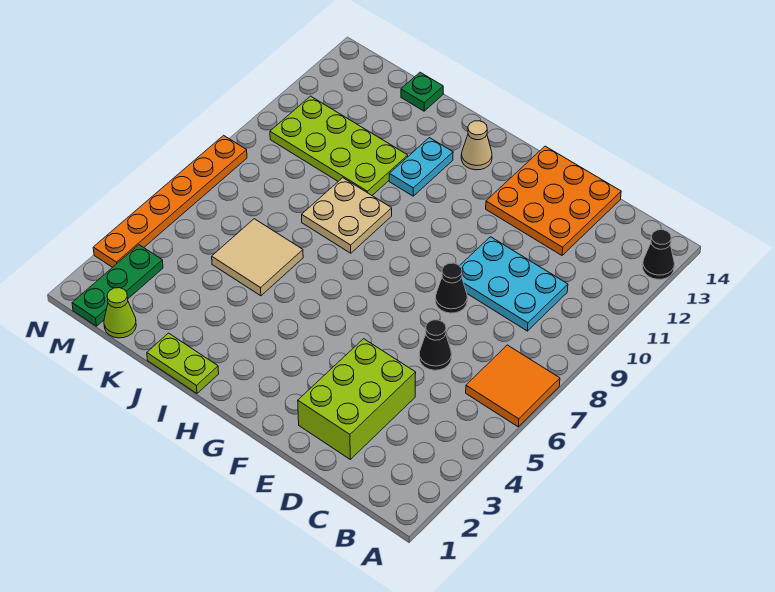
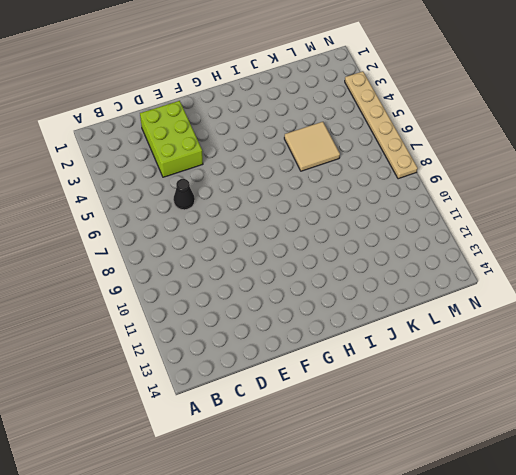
tan plate N3:N8 level 1 -> orange plate N3:N8 level 1
none -> orange tile A6:B7 level 1
none -> black cone A13 level 1
none -> cyan plate C9:E10 level 1

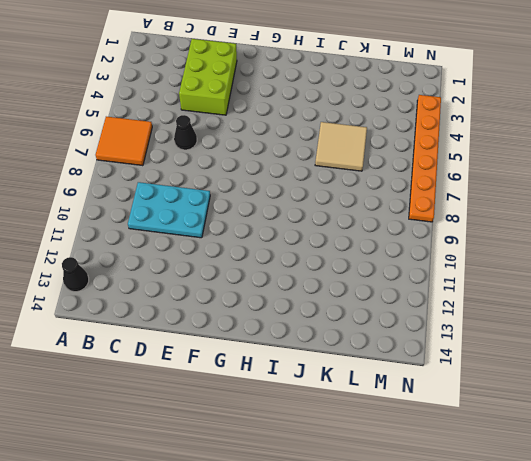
none -> orange plate D12:F14 level 1
none -> black cone E8 level 1
none -> tan cone H13 level 1

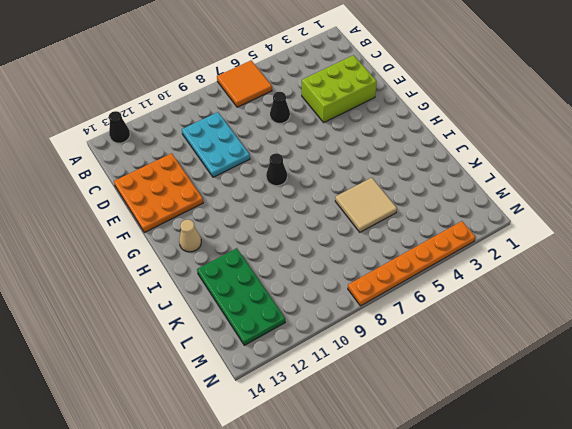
black cone G8 level 1 -> black cone E8 level 1
green plate J12:M13 level 1 -> none
none -> lime plate I1:J1 level 1
none -> tan plate I8:J9 level 1
none -> cyan plate I11:I12 level 1

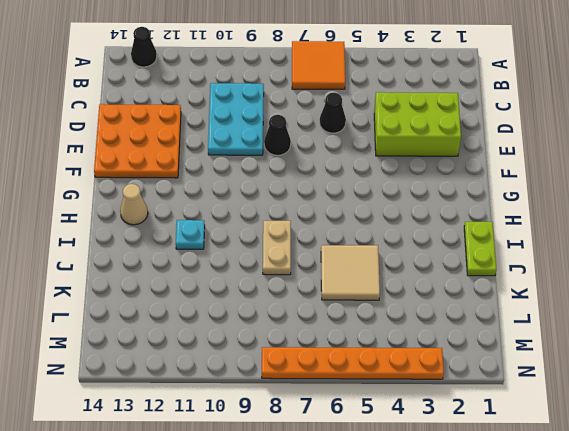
tan plate I8:J8 level 1 -> tan plate I8:J9 level 1
cyan plate I11 level 1 -> cyan plate I11:I12 level 1
none -> lime plate J10:M11 level 1
none -> green plate K14 level 1
none -> lime cone L1 level 1

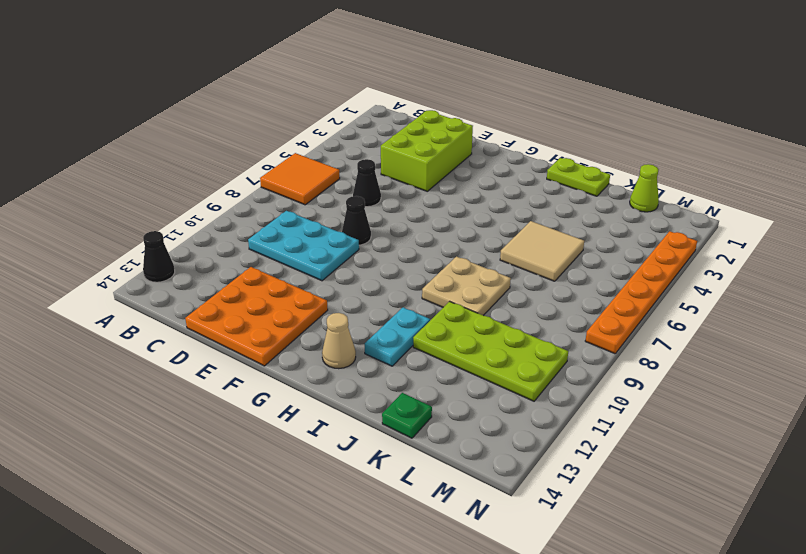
none -> green plate M1:M3 level 1

